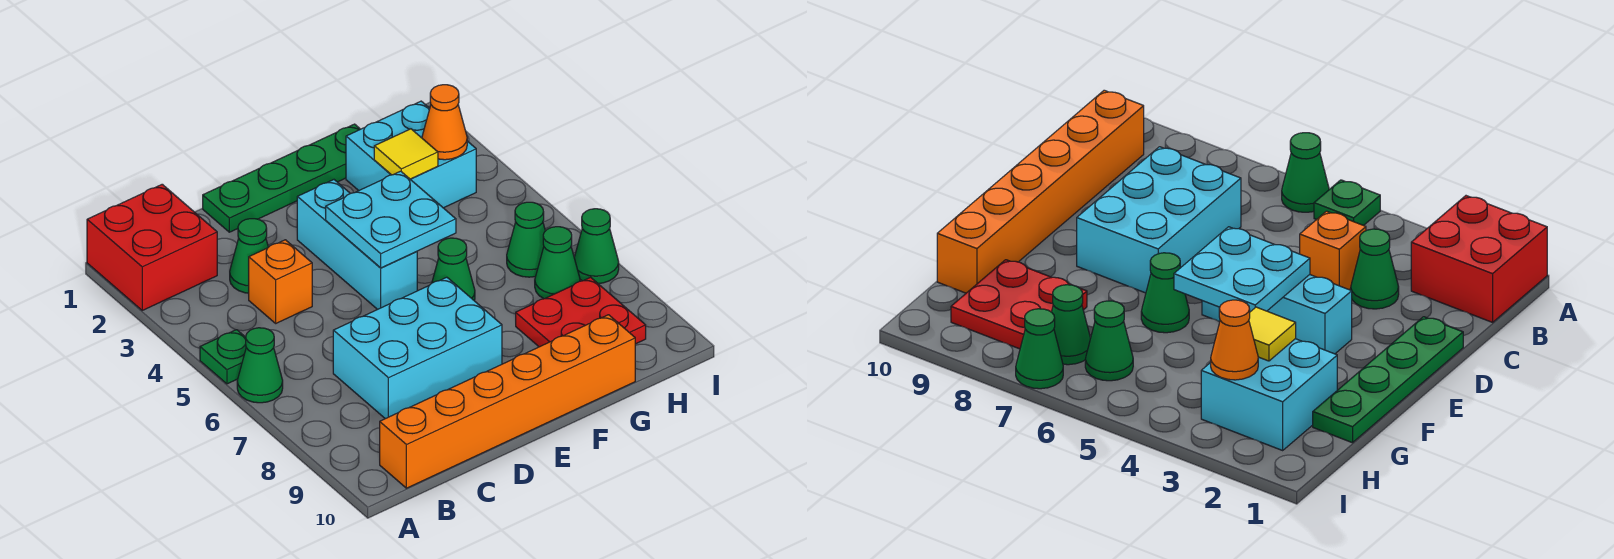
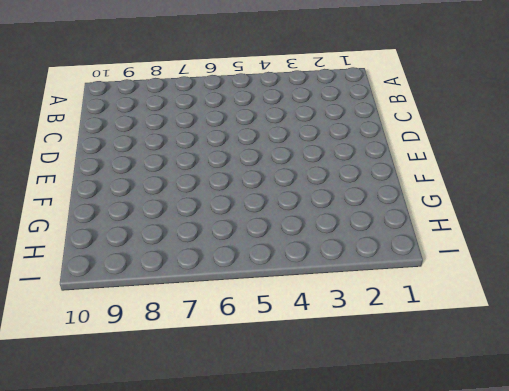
none -> red brick A1:B2 level 1
none -> green plate A5 level 1
none -> green cone A6 level 1

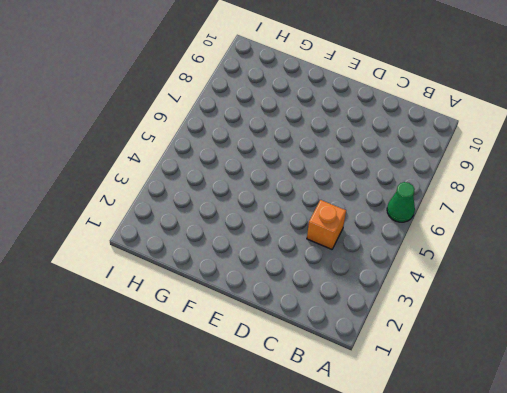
none -> red brick A1:B2 level 1
none -> green plate A5 level 1
none -> orange brick B10:G10 level 1

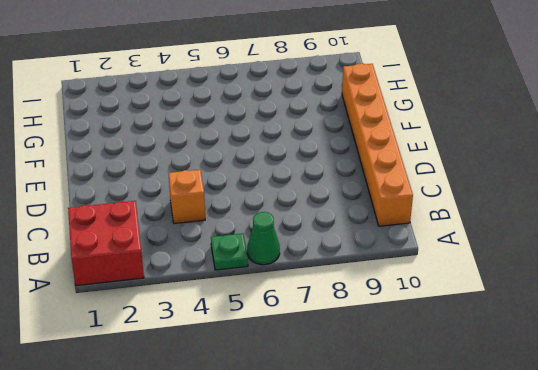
none -> green cone C3 level 1
none -> cyan brick C7:E8 level 1
none -> green plate D1:G1 level 1

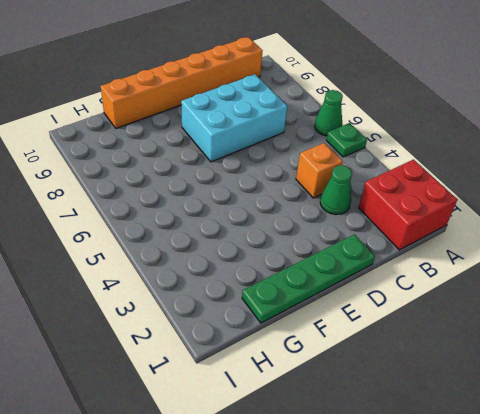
none -> cyan brick E3:E5 level 1
none -> green cone F6 level 1
none -> cyan brick G2:H3 level 1

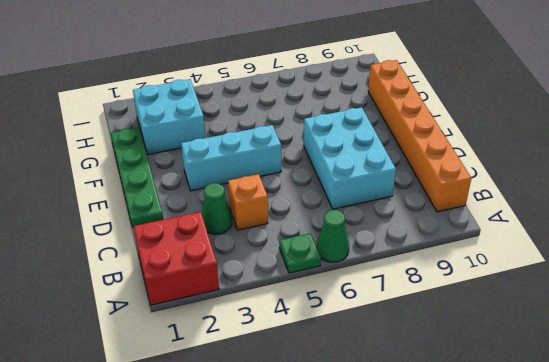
none -> green cone F6 level 1
none -> red plate G8:H9 level 1
none -> green cone H6 level 1

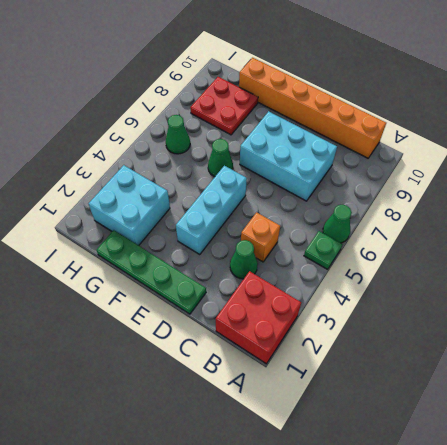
none -> green cone H7 level 1
none -> green cone I7 level 1
none -> cyan plate E4:F5 level 2

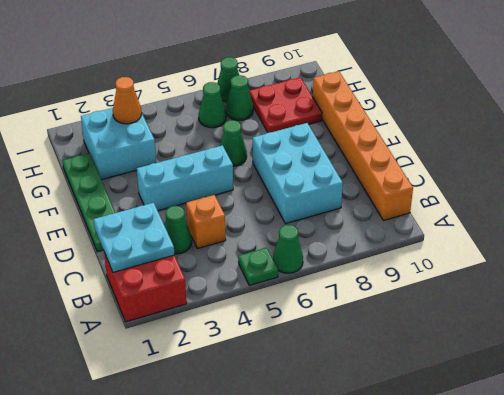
cyan plate B1:C2 level 2 -> cyan plate E4:F5 level 2
none -> yellow tile G3 level 2

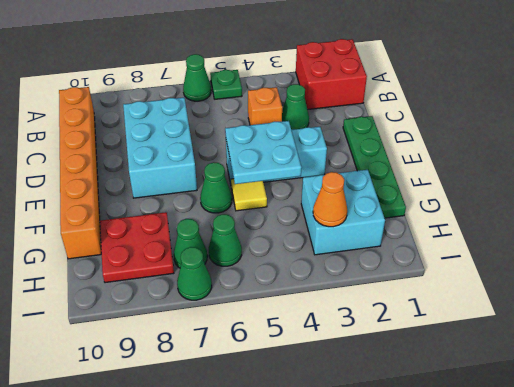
yellow tile F5 level 1 -> yellow tile G3 level 2

